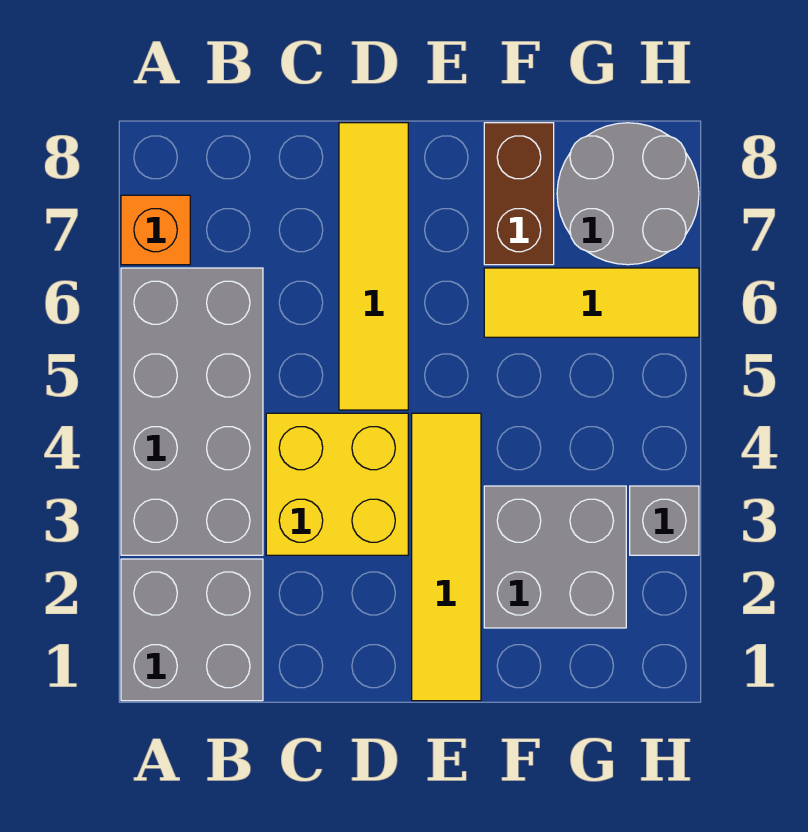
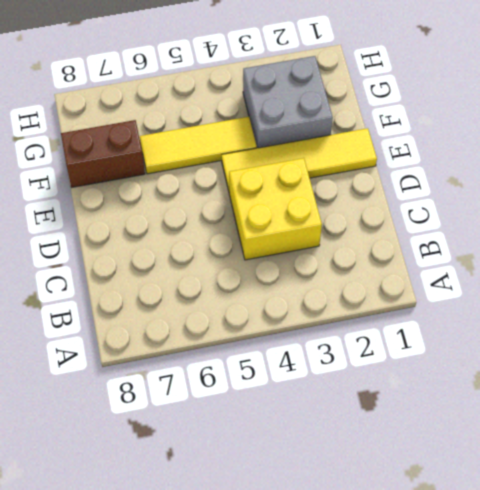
yellow tile F4:F6 level 1 -> yellow tile F6:H6 level 1
none -> grey brick A1:B2 level 1
none -> grey brick A3:B6 level 1

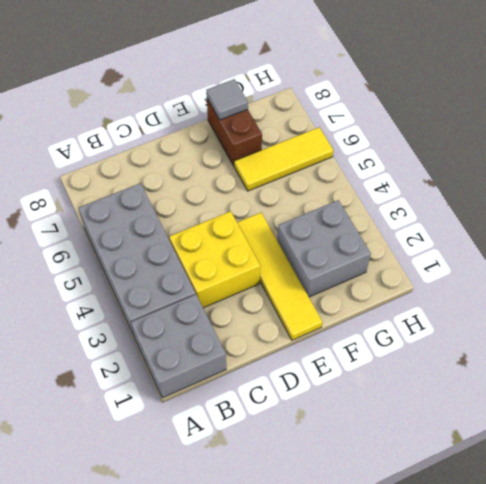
grey tile F8 level 2 -> none
none -> orange brick A7 level 1
none -> yellow tile D5:D8 level 1

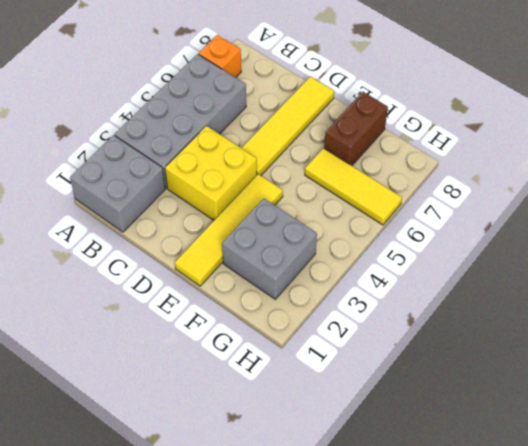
none -> grey round brick G7:H8 level 1
none -> grey brick H3 level 1

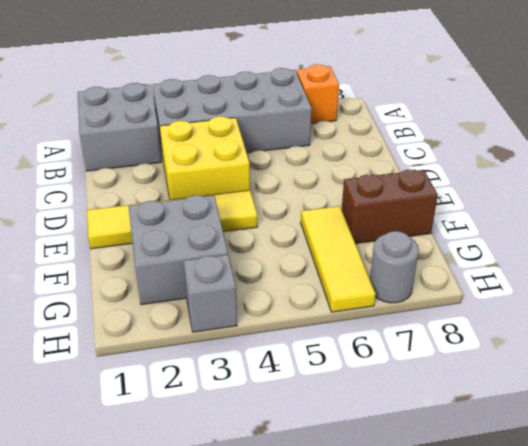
grey round brick H7 level 1 -> grey round brick G7:H8 level 1
none -> yellow tile D5:D8 level 1

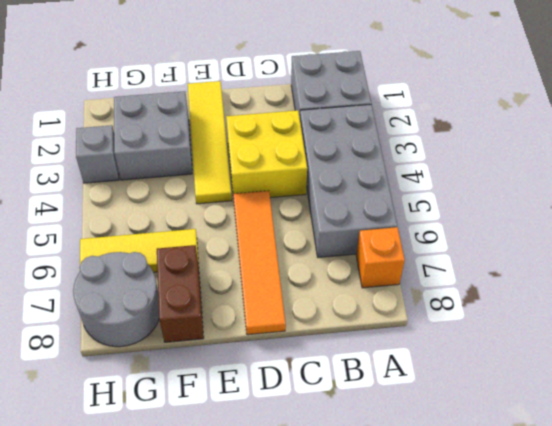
orange tile D5:D8 level 1 -> yellow tile D5:D8 level 1

